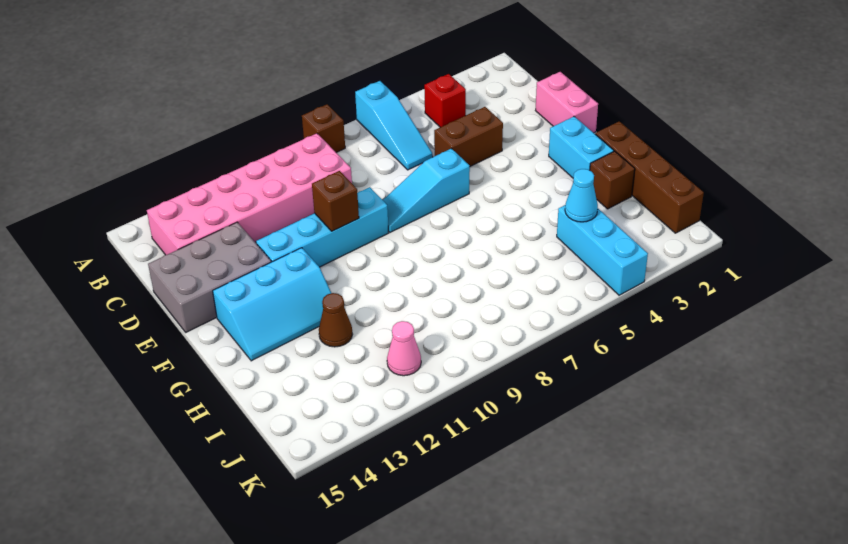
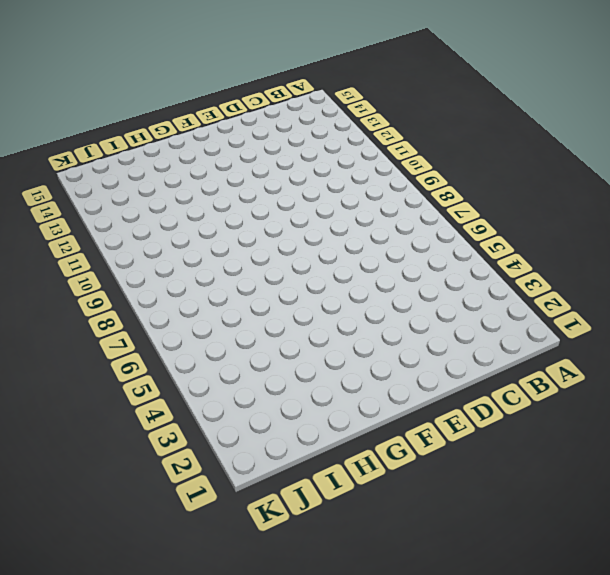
none -> cyan slope A6:C6 level 1 top A
none -> brown brick A8 level 1
none -> red brick B4 level 1

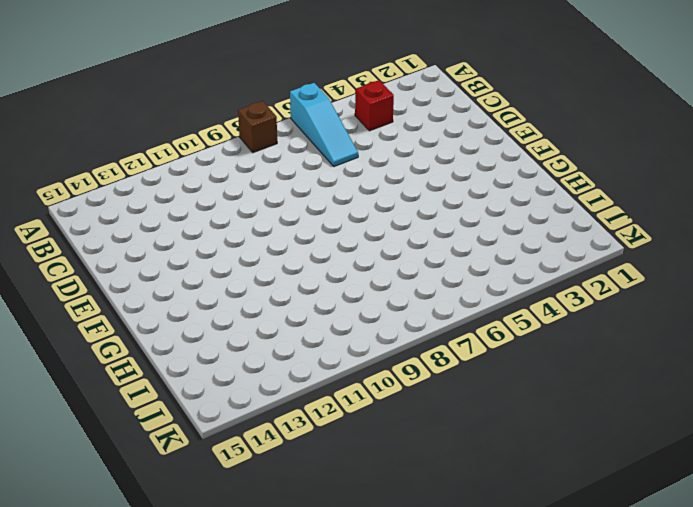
none -> pink brick B9:C14 level 1
none -> pink brick D1:E1 level 1
none -> brown brick D4:D5 level 1

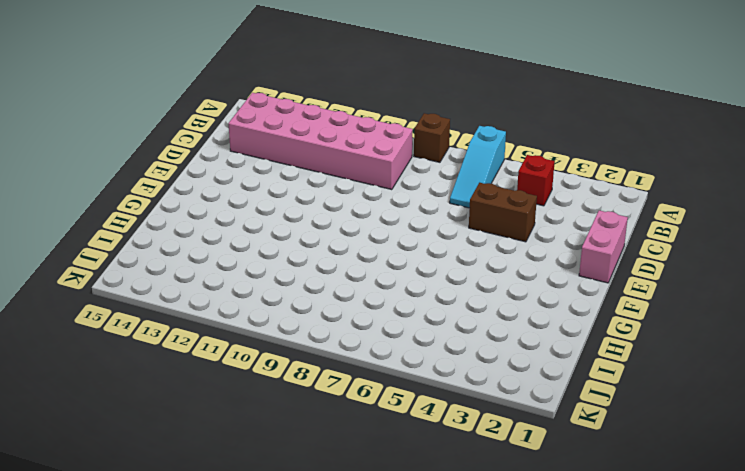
none -> grey brick D13:E15 level 1
none -> cyan slope E6:E8 level 1 top 6
none -> cyan brick E9:E12 level 1

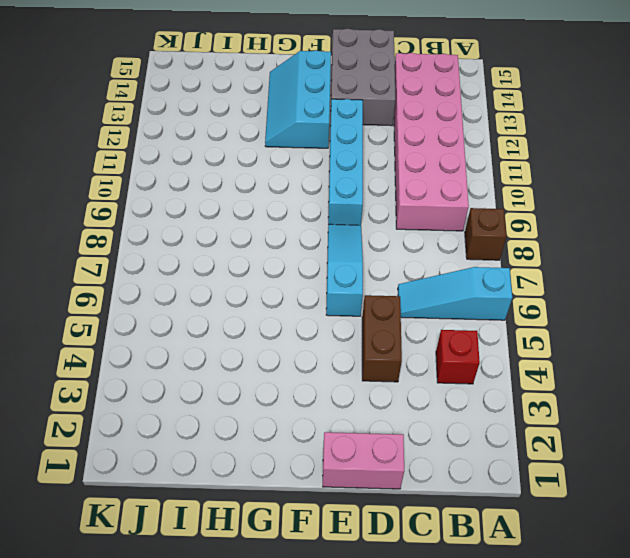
none -> cyan brick F2:G2 level 1
none -> brown brick G1:J1 level 1
none -> brown brick H2 level 1

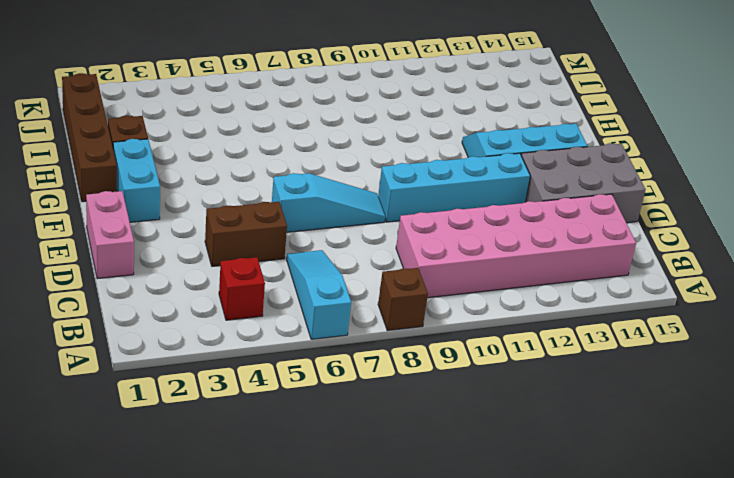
none -> brown cone H12 level 1
none -> cyan brick I4:K4 level 1
none -> pink cone J11 level 1

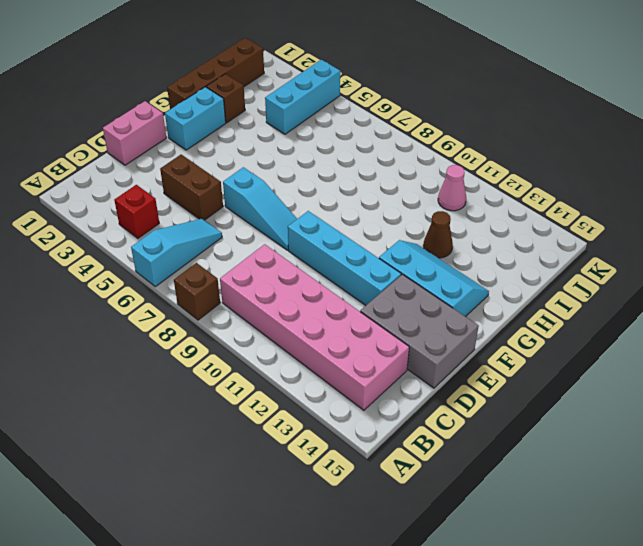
none -> brown brick E10 level 2
none -> cyan cone I4 level 2

